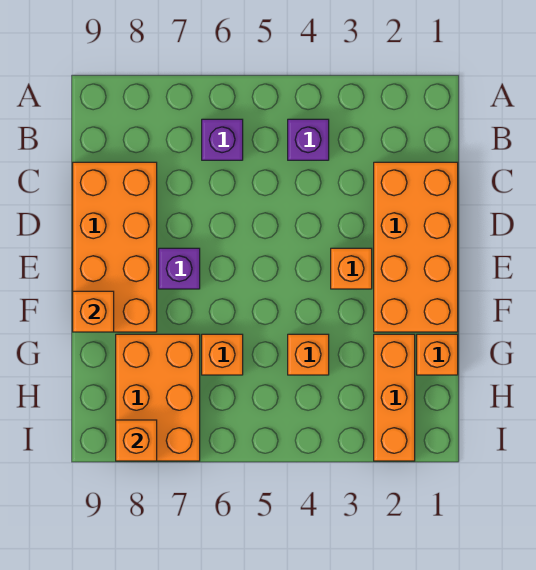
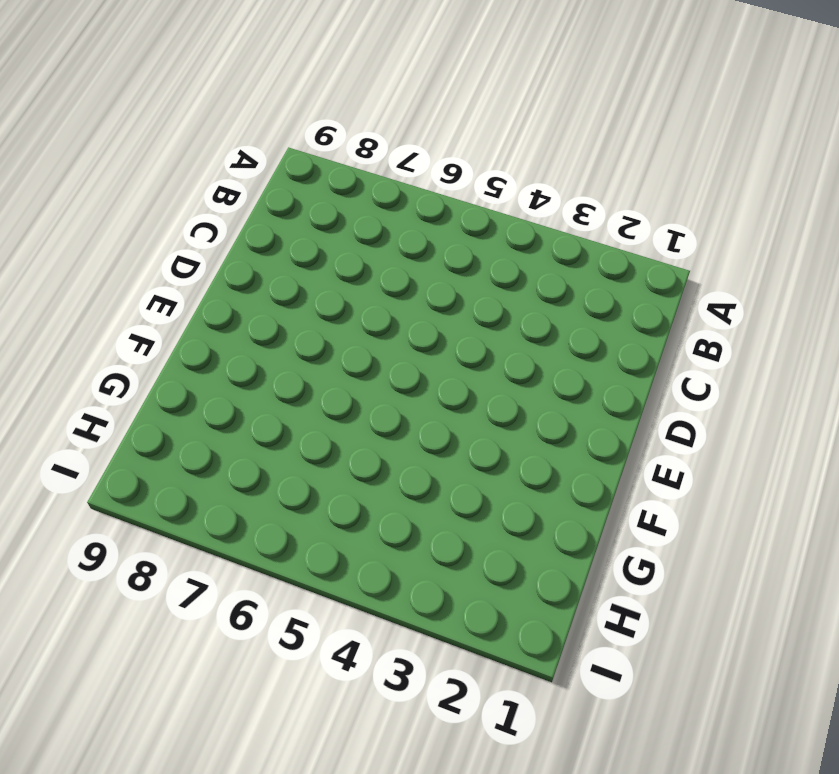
none -> purple brick B4 level 1
none -> purple brick B6 level 1
none -> orange brick C1:F2 level 1

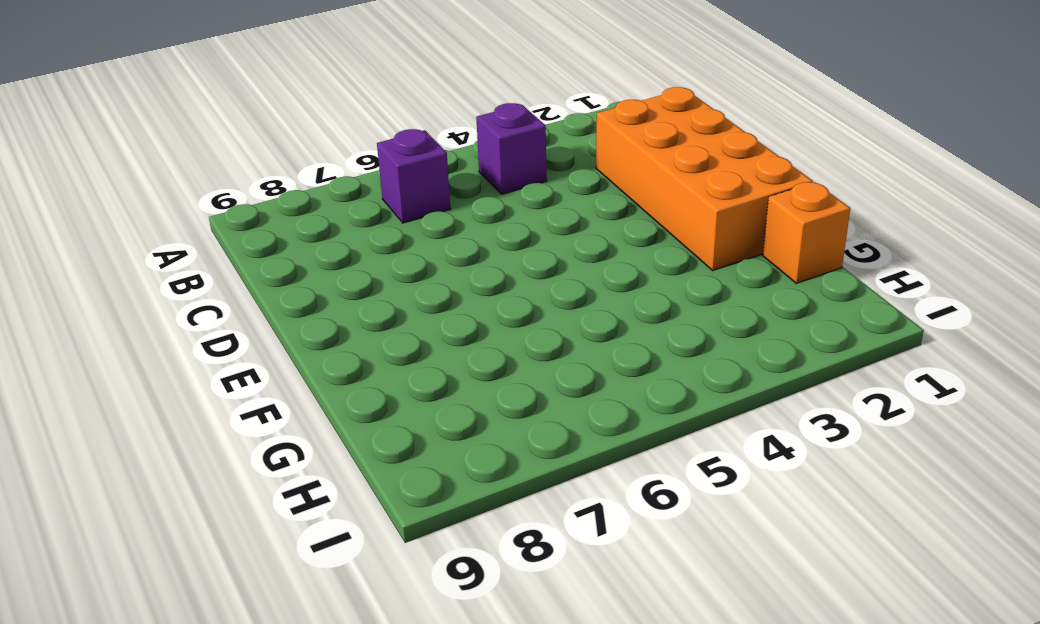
none -> orange brick C8:F9 level 1
none -> orange brick E3 level 1
none -> purple brick E7 level 1

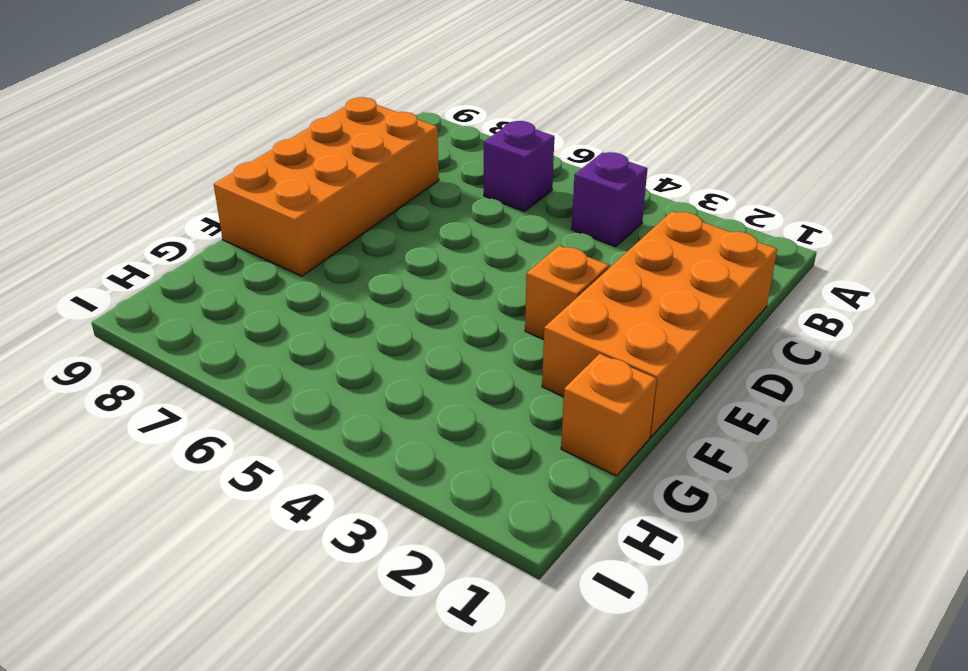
none -> purple brick E7 level 1
none -> orange brick G2:I2 level 1
none -> orange brick G4 level 1

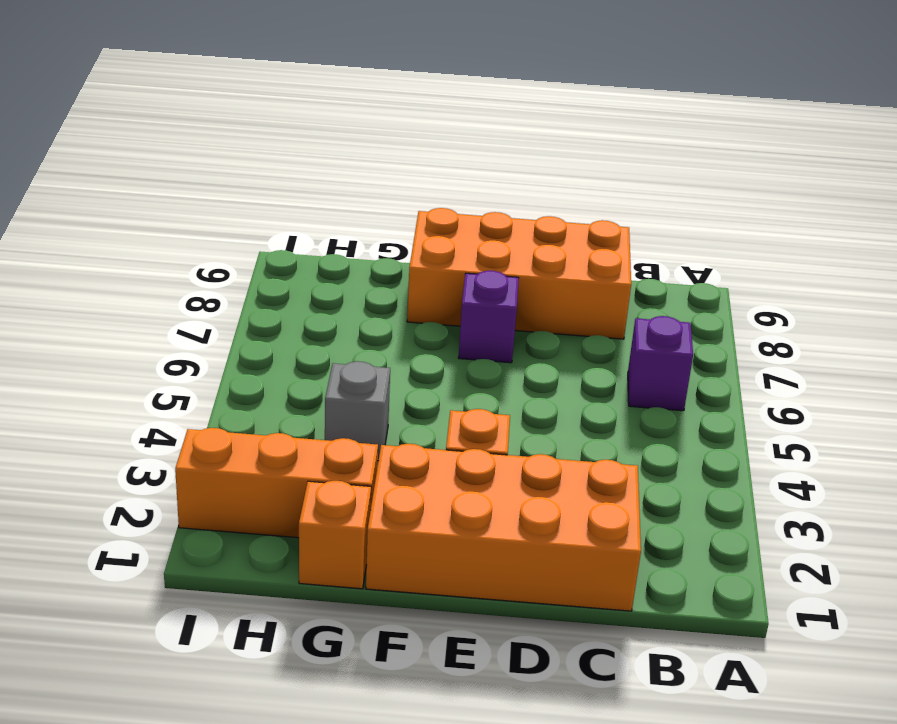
grey brick G4 level 1 -> orange brick G4 level 1
none -> purple brick B4 level 1
none -> orange brick G6 level 1
none -> orange brick G7:I8 level 1

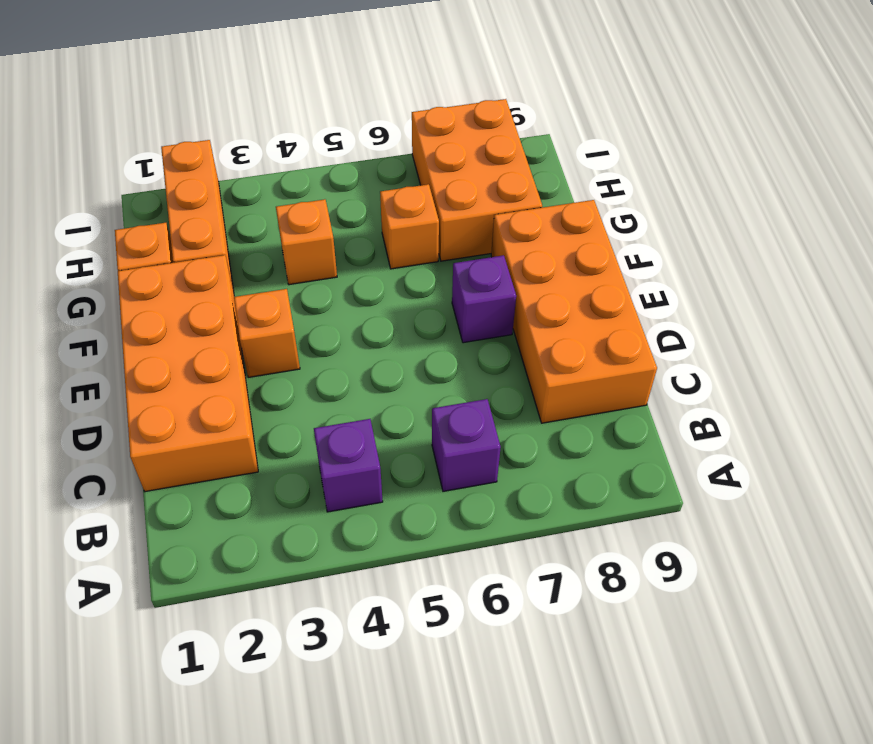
none -> orange brick F9 level 2
none -> orange brick I8 level 2

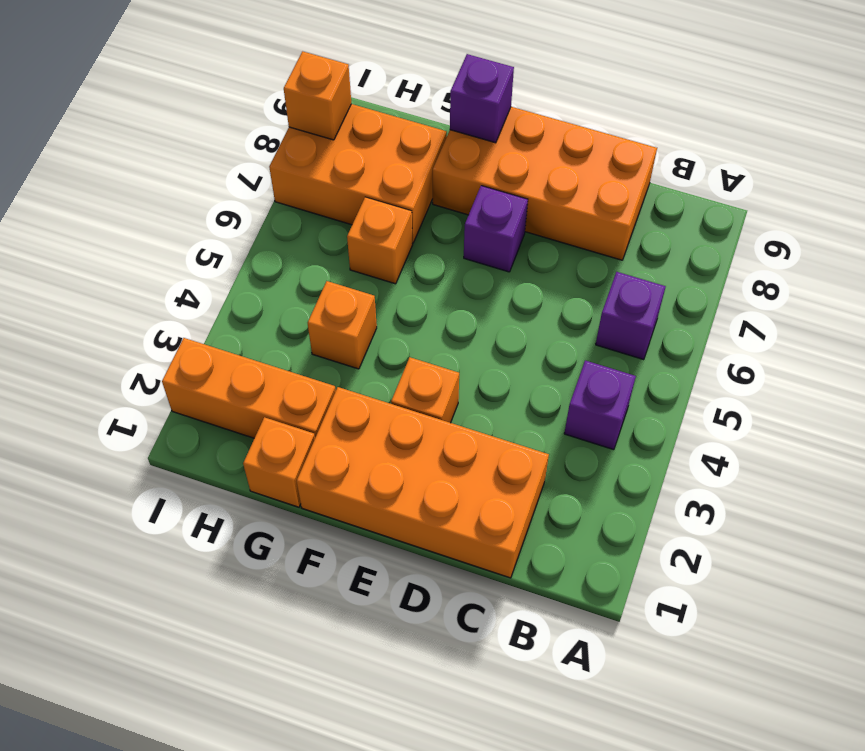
purple brick F9 level 2 -> orange brick F9 level 2

